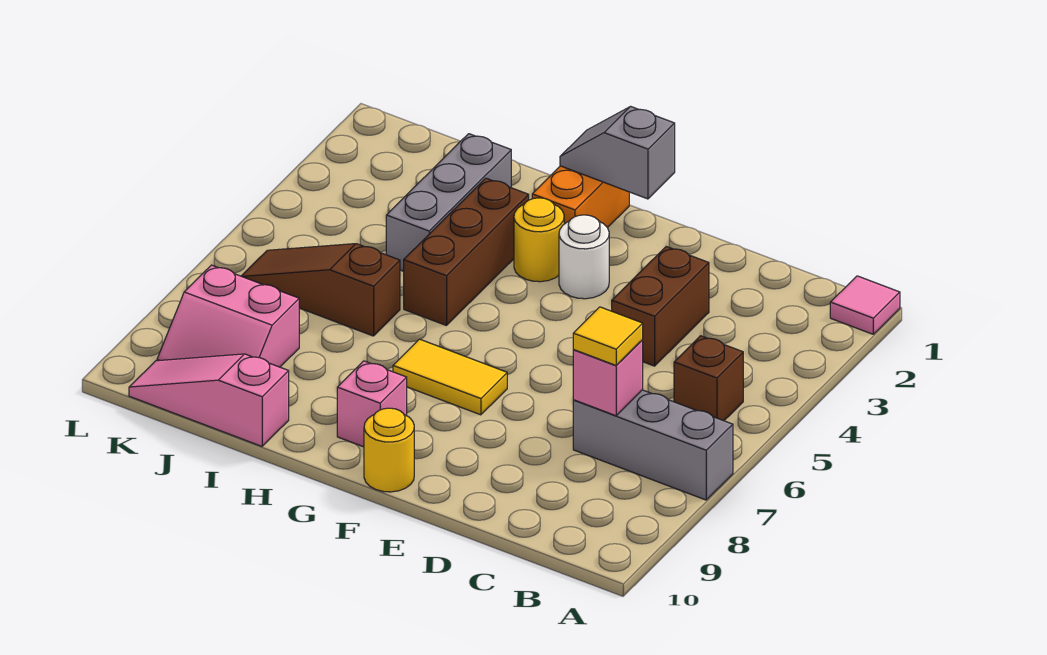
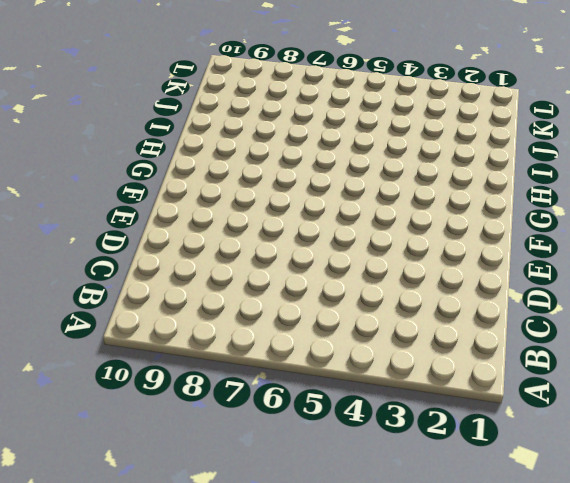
none -> pink tile A1 level 1
none -> grey brick A7:C7 level 1
none -> brown brick B5 level 1

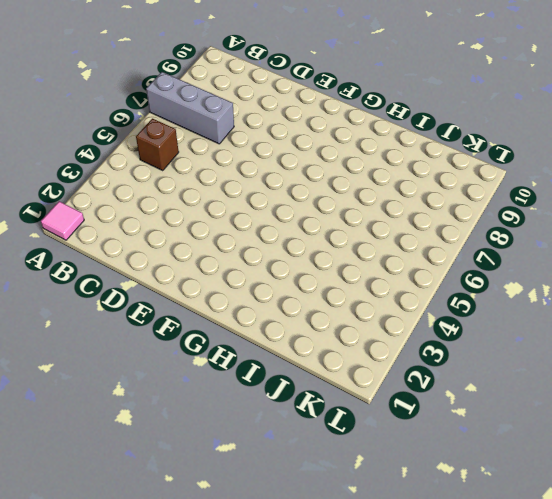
none -> brown brick D3:D4 level 1
none -> white round brick F3 level 1
none -> yellow tile F7:G7 level 1

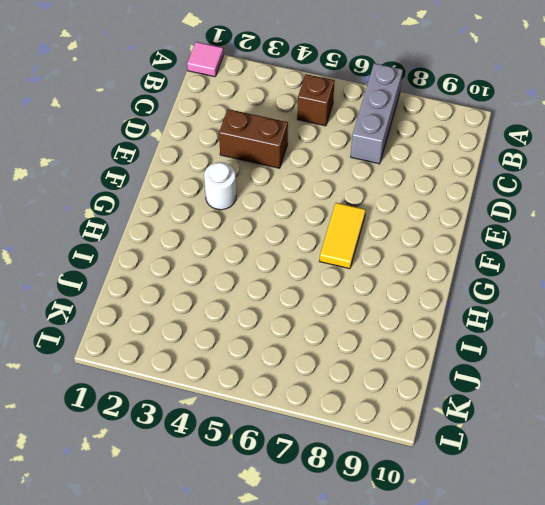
none -> yellow round brick F10 level 1
none -> orange brick G1:G2 level 1
none -> yellow round brick G3 level 1

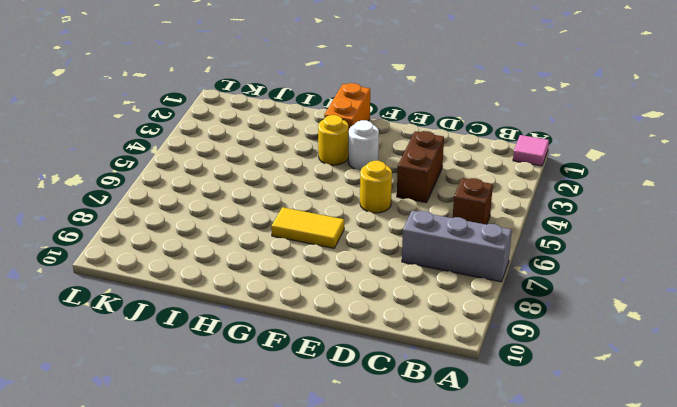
yellow round brick E5 level 1 -> yellow round brick F10 level 1
none -> pink brick G9 level 1
none -> brown brick H3:H5 level 1
none -> grey brick I2:I4 level 1

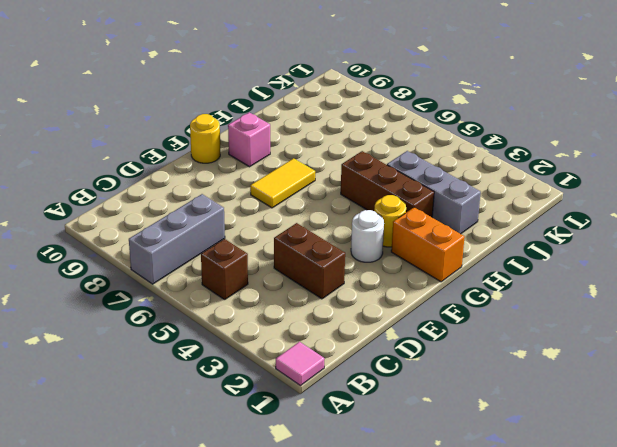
none -> brown slope I6:K6 level 1 top I
none -> pink slope I10:K10 level 1 top I
none -> pink slope J8:K9 level 1 top 8

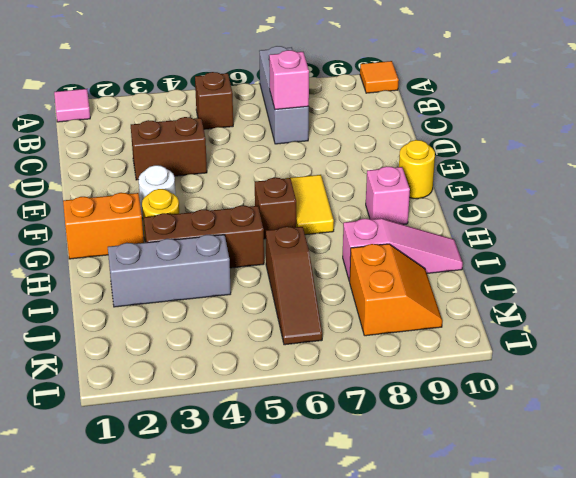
orange tile A10 level 1 -> none
brown brick G6 level 1 -> none
pink slope I8:I10 level 1 top 8 -> pink slope I10:K10 level 1 top I
orange slope J8:K9 level 1 top 8 -> pink slope J8:K9 level 1 top 8
none -> grey slope F1:G1 level 2 top F
none -> yellow tile C7 level 3

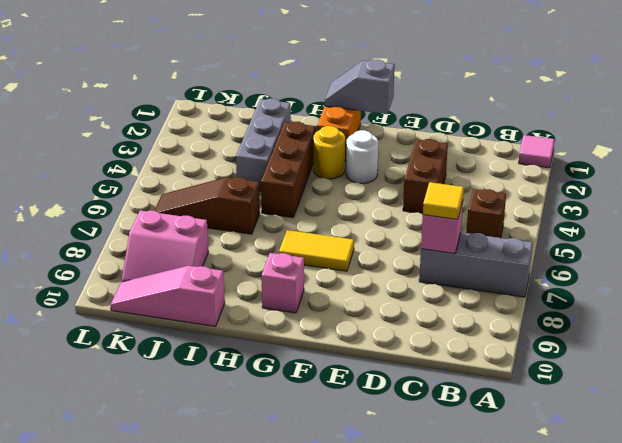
none -> yellow round brick F10 level 1

